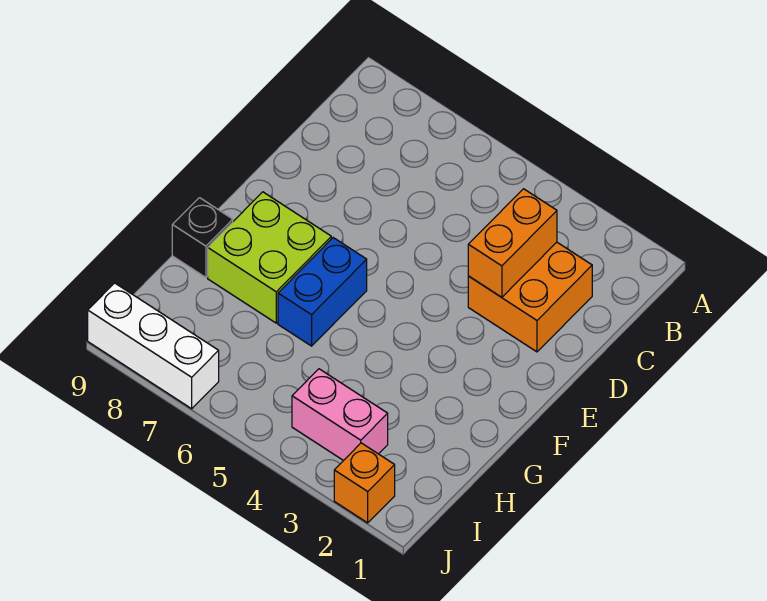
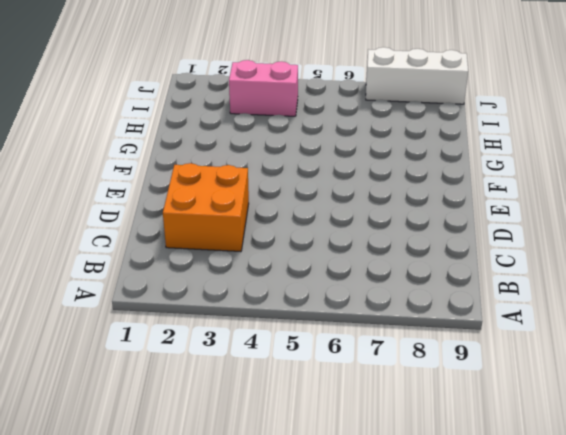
none -> blue brick F6:G6 level 1
none -> lime brick F7:G8 level 1

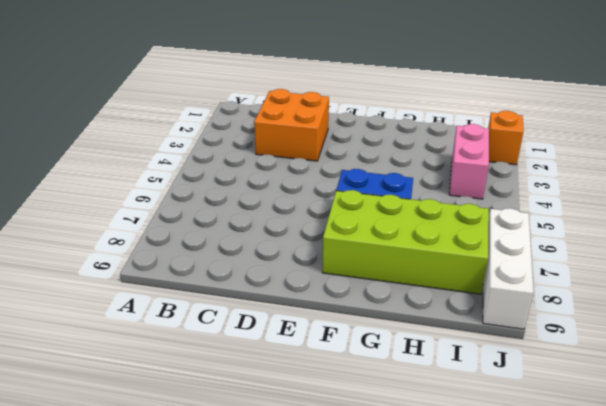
lime brick F7:I8 level 1 -> lime brick F7:G8 level 1
none -> black brick G9 level 1
none -> orange brick C3:D3 level 2

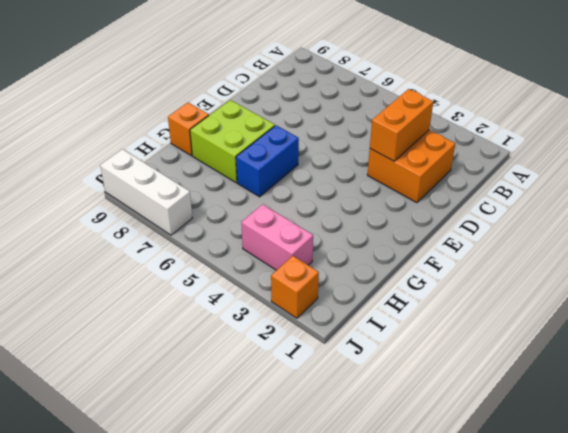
orange brick G9 level 1 -> black brick G9 level 1

